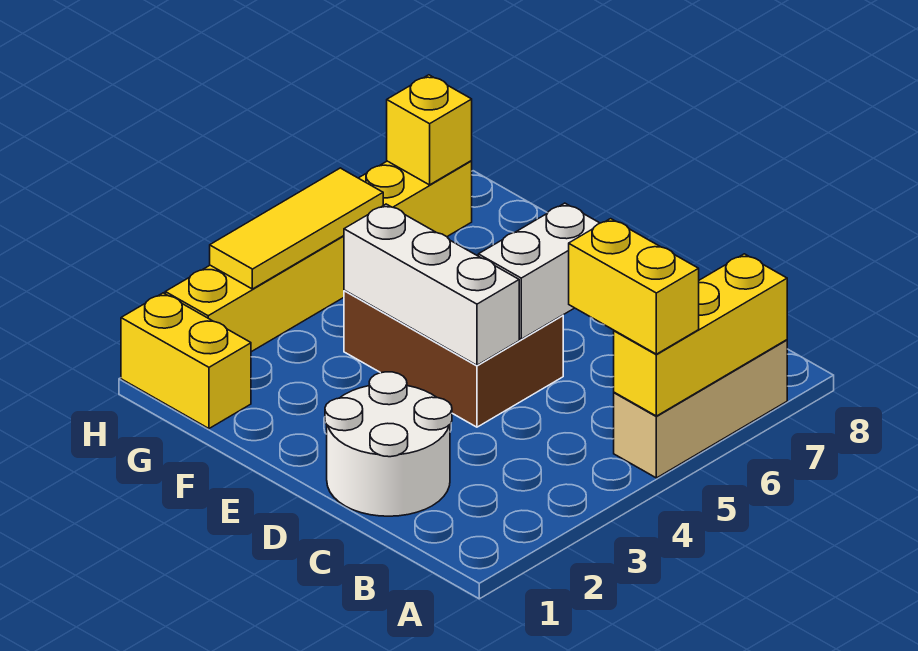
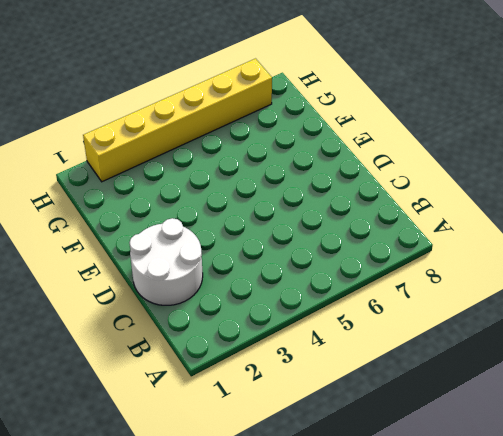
none -> tan brick A5:A7 level 1
none -> brown brick D4:F5 level 1

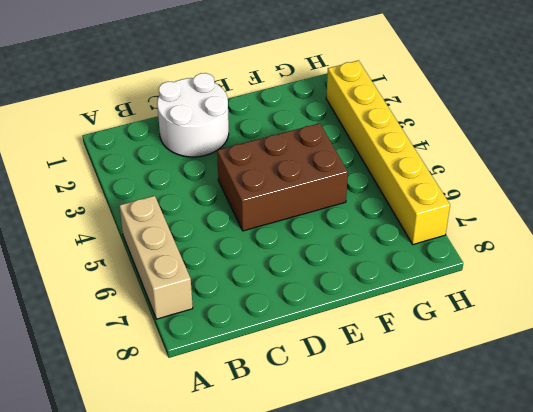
none -> yellow brick G1:H1 level 1
none -> yellow brick A5:A7 level 2

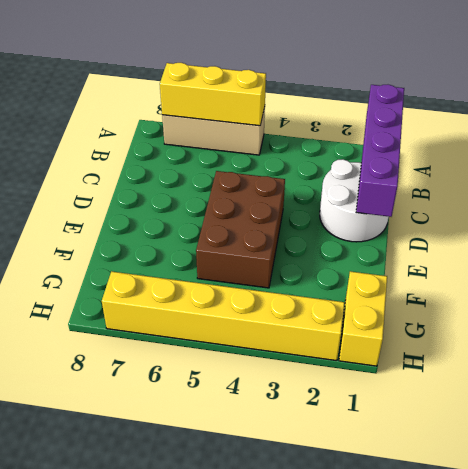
purple brick A1:D1 level 2 -> none
none -> white brick D4:F4 level 2
none -> white brick D5:D6 level 2

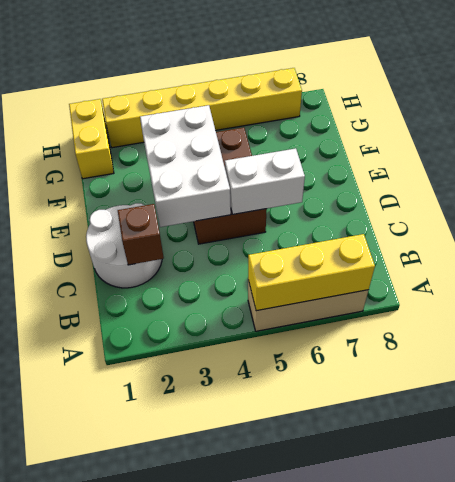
brown brick C2 level 2 -> none
white brick D3:F4 level 2 -> white brick D4:F4 level 2
none -> yellow tile H3:H5 level 2
none -> yellow brick H7 level 2

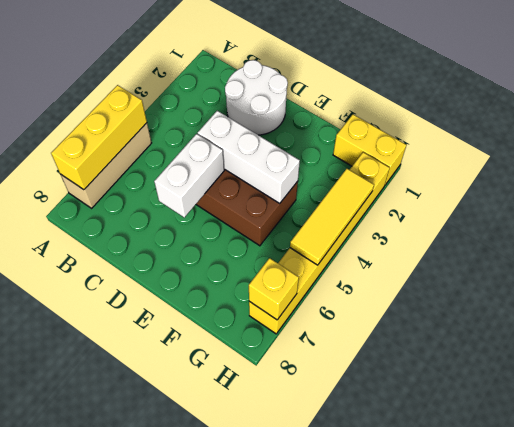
none -> yellow brick A5:B5 level 3

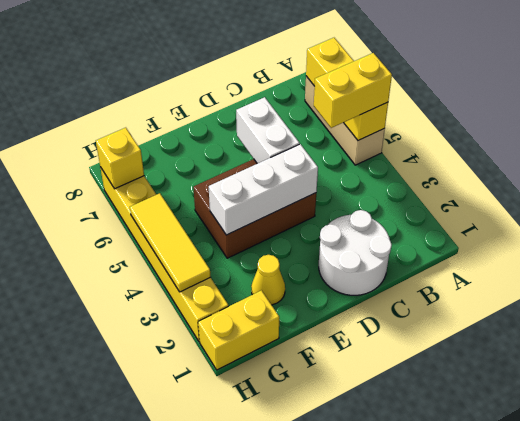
yellow cone F2 level 1 -> none

